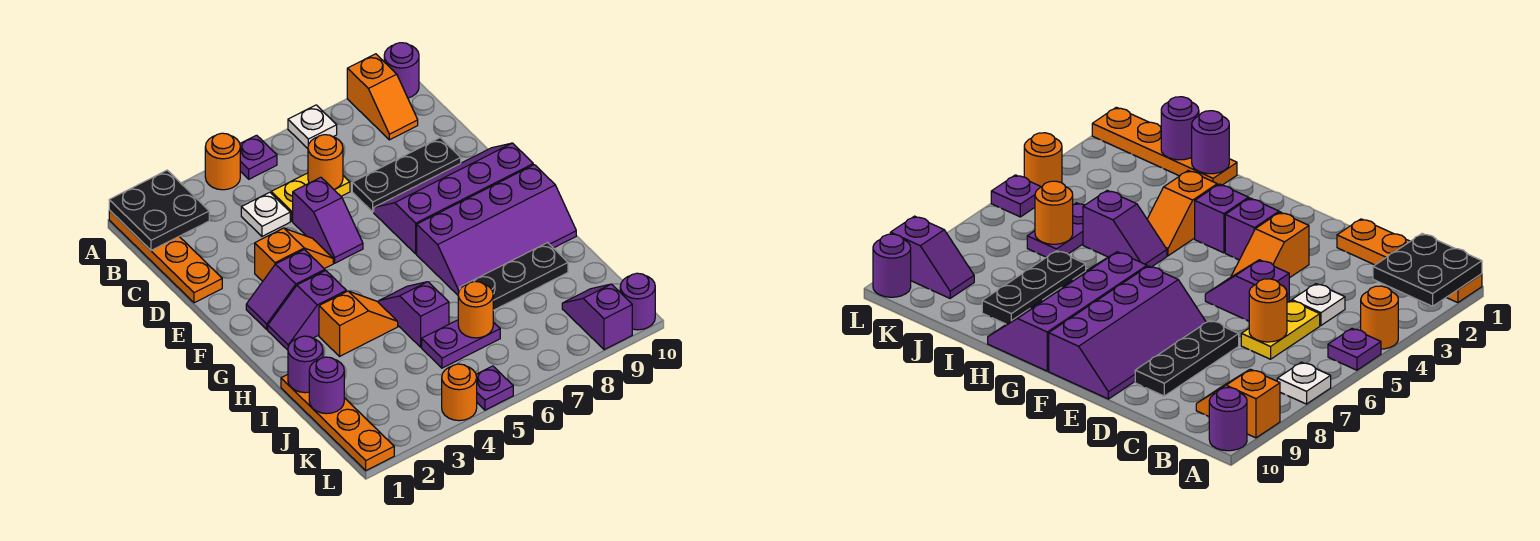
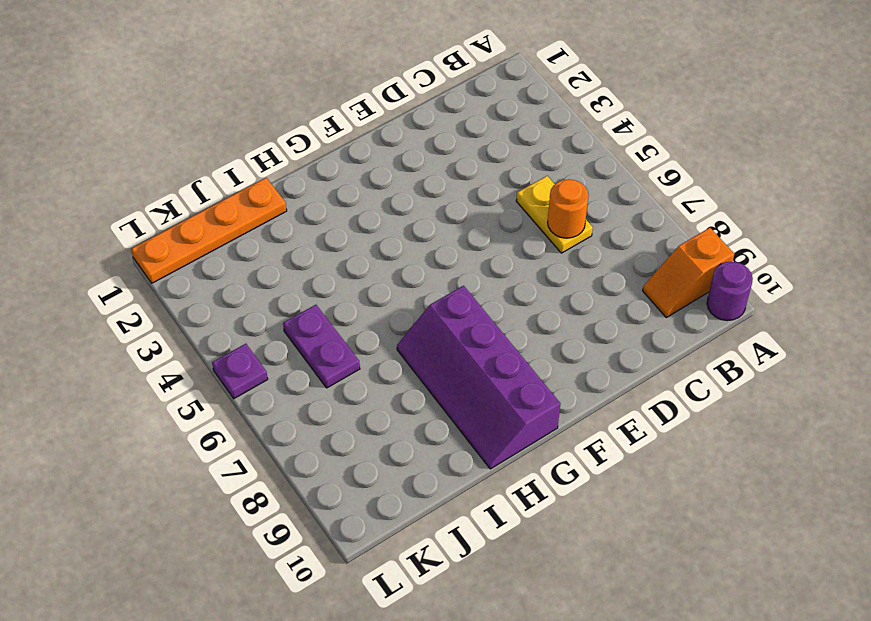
none -> orange plate A1:D1 level 1
none -> orange round brick A4 level 1
none -> purple plate A5 level 1

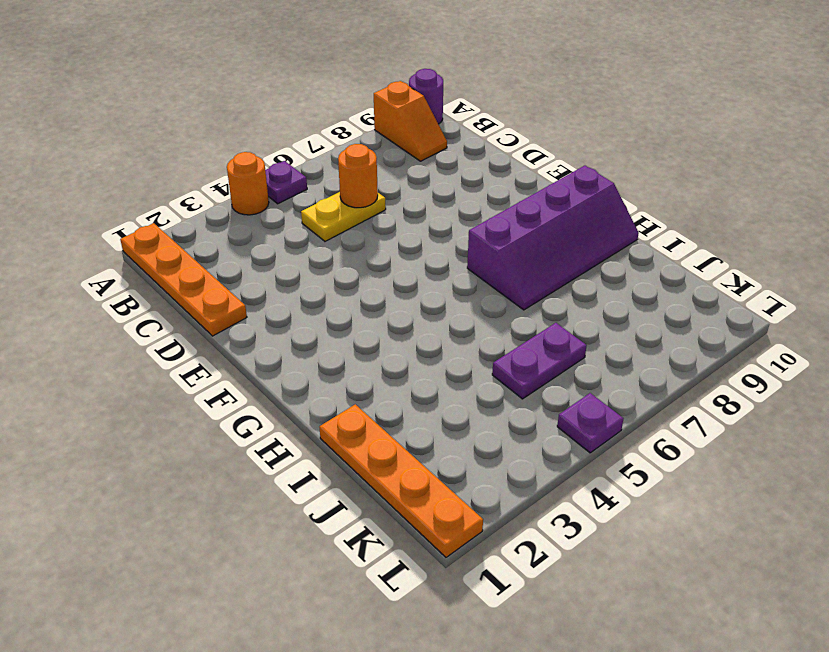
none -> white plate A7 level 1
none -> white plate C4 level 1
none -> purple slope D5:E5 level 1 top D

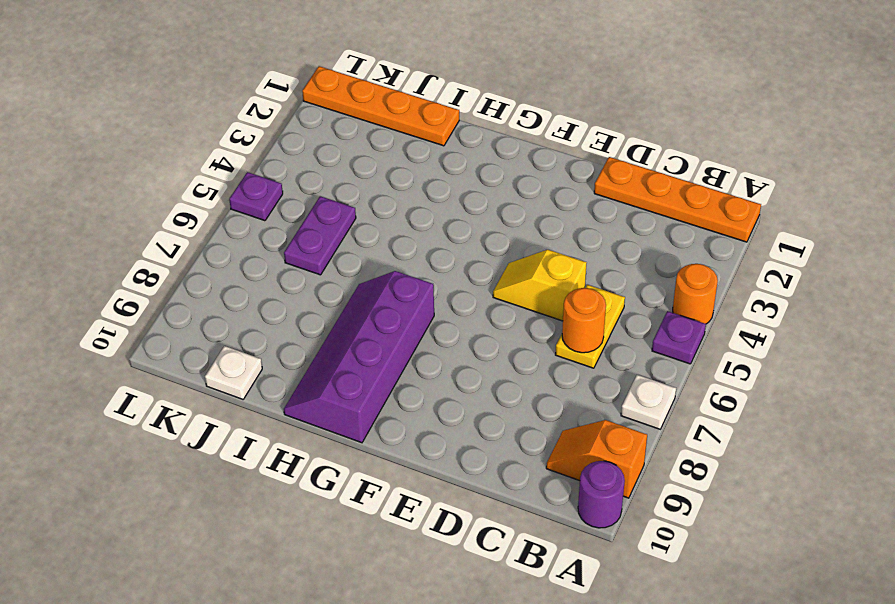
yellow slope D5:E5 level 1 top D -> purple slope D5:E5 level 1 top D
white plate J10 level 1 -> white plate C4 level 1
none -> black plate D7:D9 level 1
none -> orange slope E3:E4 level 1 top 3
none -> purple slope E7:F10 level 1 top F

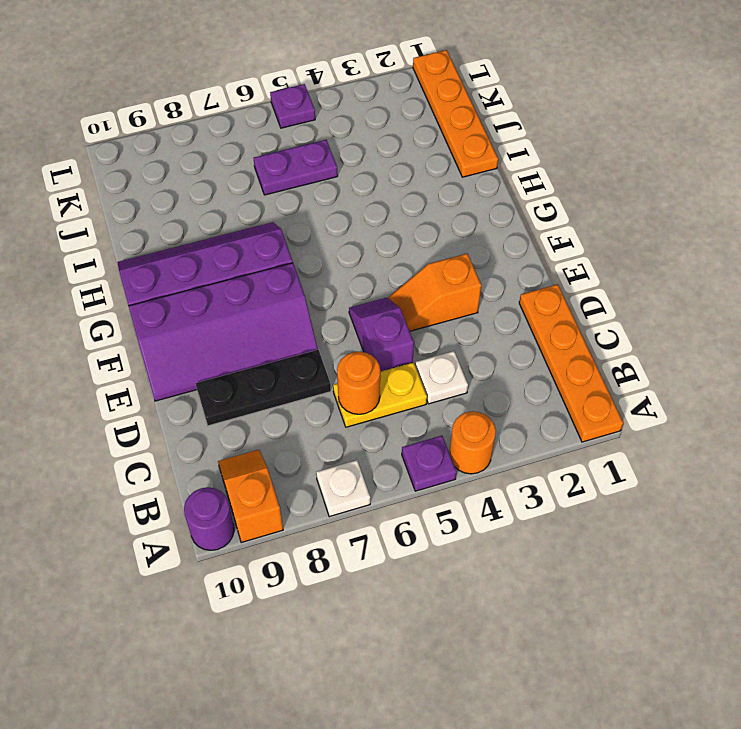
none -> purple slope F2:F3 level 1 top 3
none -> purple slope G2:G3 level 1 top 3
none -> orange slope H3:H4 level 1 top 3

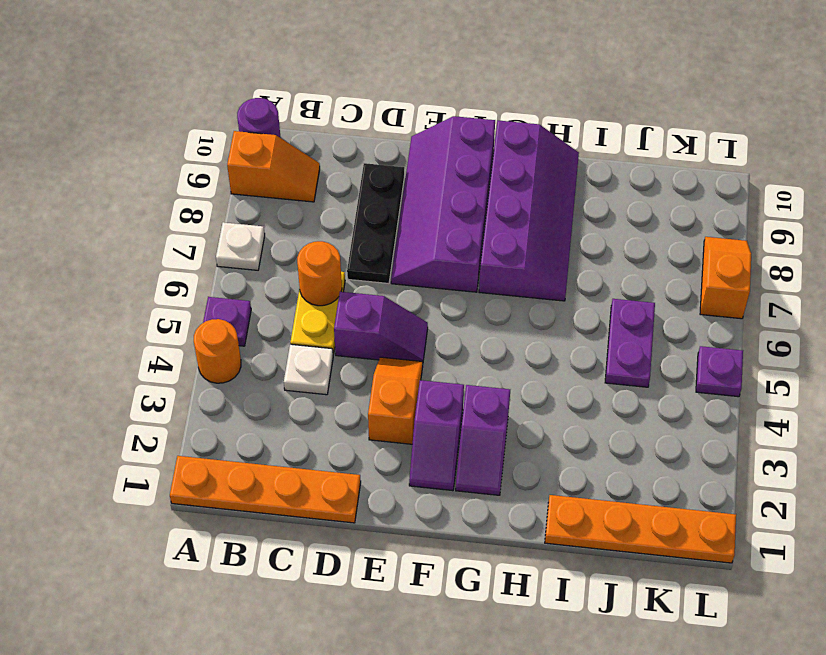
orange slope L7:L8 level 1 top 7 -> orange slope H3:H4 level 1 top 3
none -> purple slope H5:I5 level 1 top I
none -> black plate I7:I9 level 1
none -> purple slope K9:L9 level 1 top L

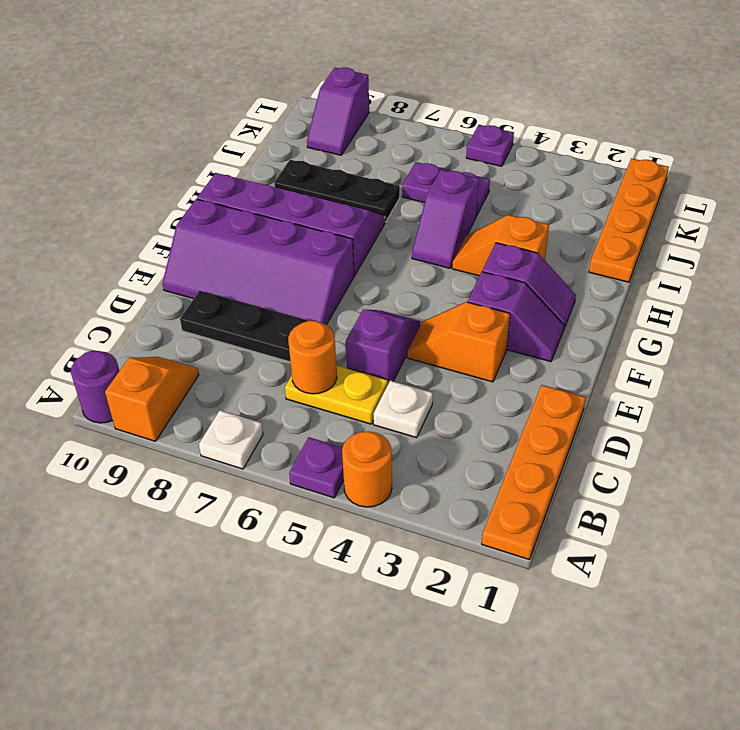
none -> orange round brick L4 level 1
none -> purple round brick L10 level 1
none -> black plate A1:B2 level 2

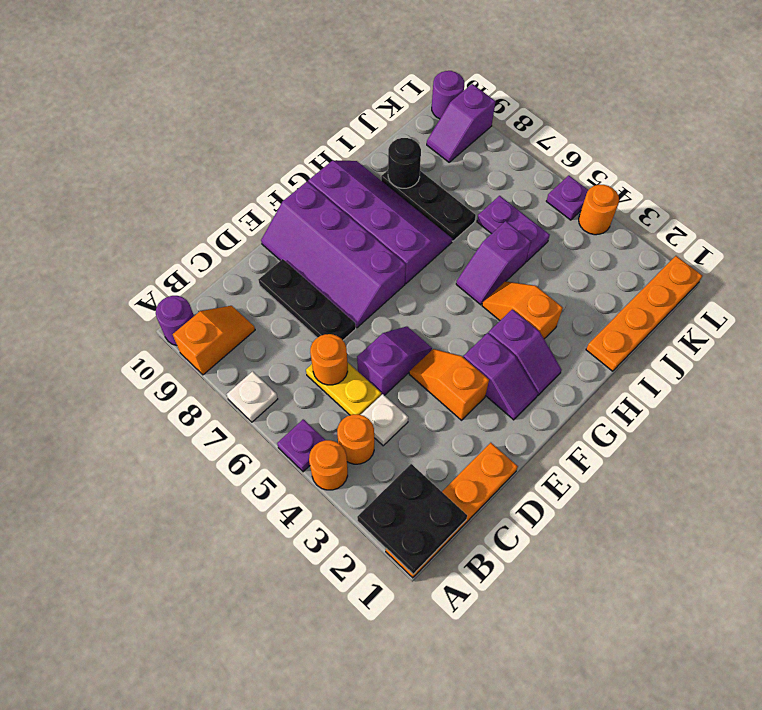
orange round brick B4 level 1 -> orange round brick J6 level 2
black round brick I9 level 2 -> none
none -> purple round brick I1 level 2
none -> purple round brick J1 level 2

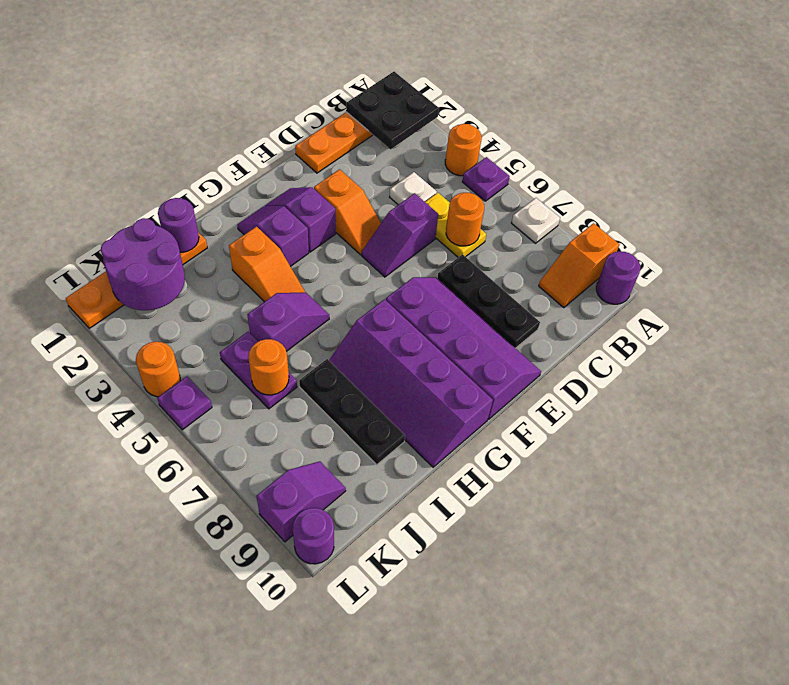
purple round brick J1:K2 level 2 -> purple round brick J1 level 2

